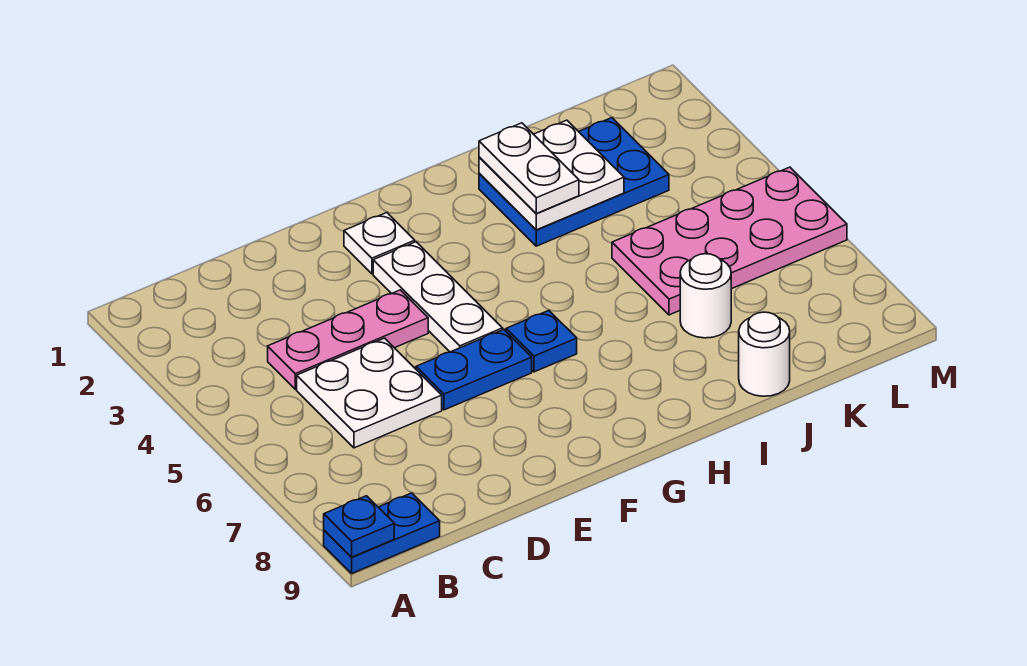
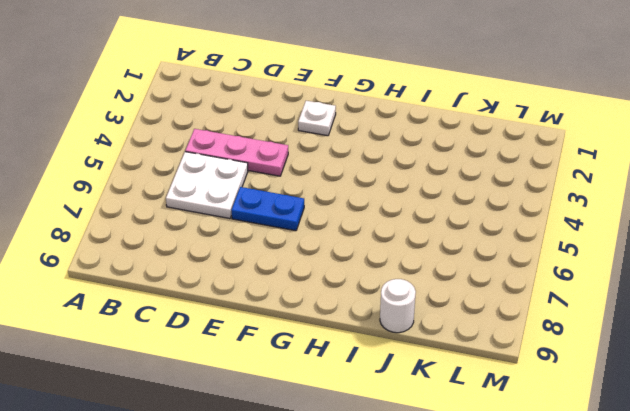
none -> blue plate A9:B9 level 1
none -> white plate F3:F5 level 1
none -> blue plate G6 level 1

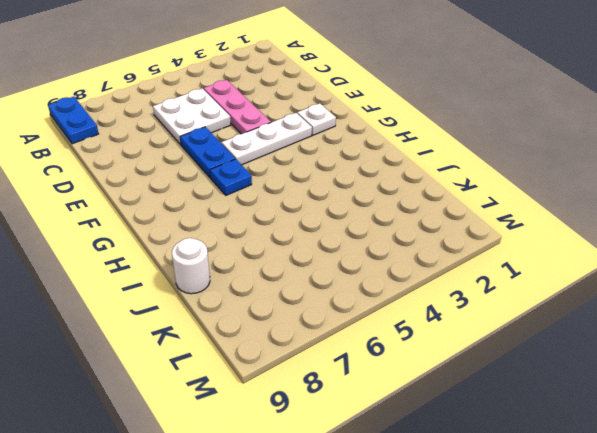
none -> blue plate I2:K3 level 1
none -> pink plate J5:M6 level 1
none -> white round brick J7 level 1

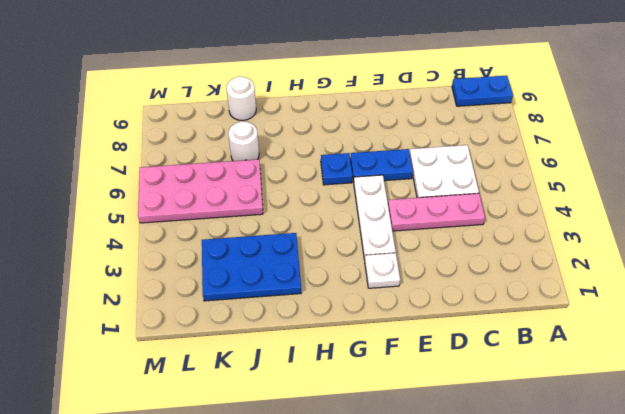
none -> blue plate A9 level 2
none -> white plate I2:J3 level 2
none -> white plate I2:I3 level 3

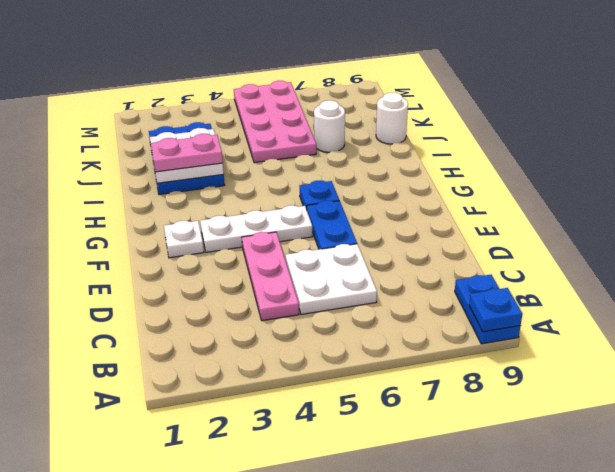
pink plate I2:I3 level 3 -> white plate I2:I3 level 3

